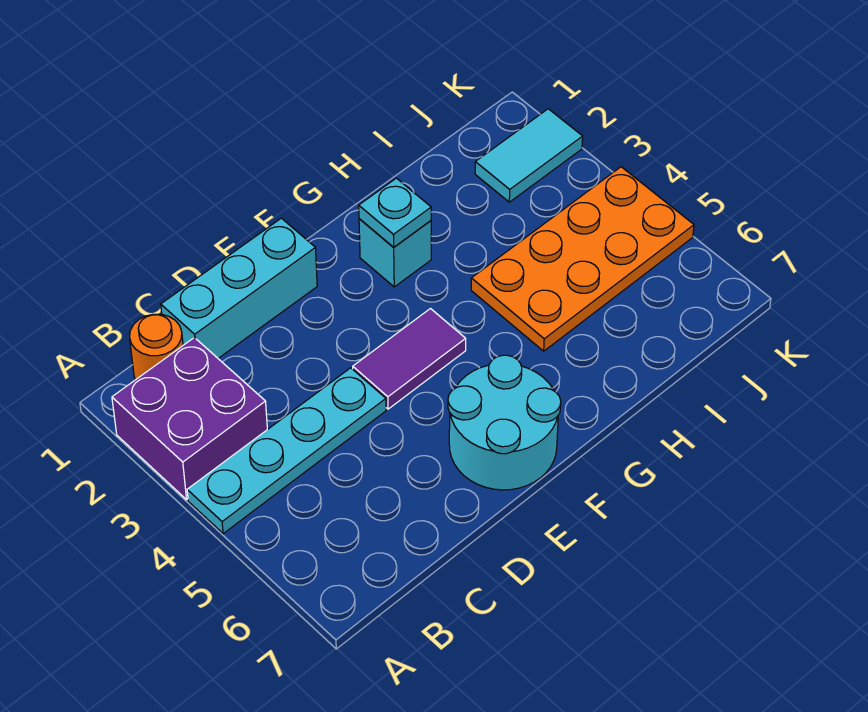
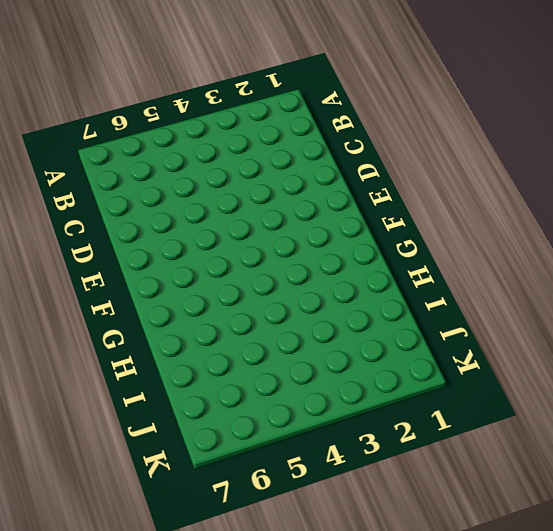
none -> purple brick A2:B3 level 1
none -> cyan plate A4:D4 level 1

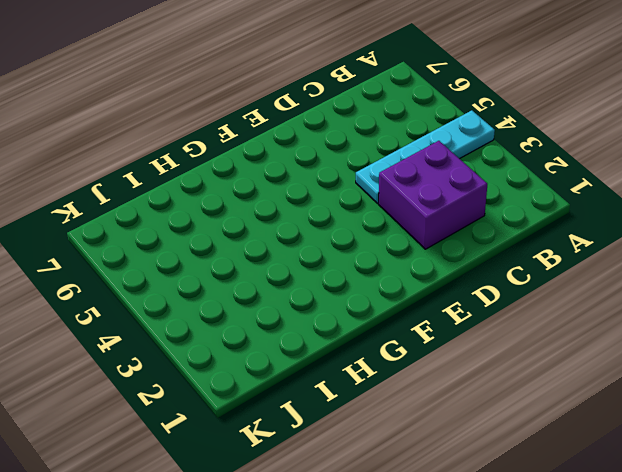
purple brick C2:D3 level 1 -> purple brick A2:B3 level 1
none -> orange round brick B1 level 1
none -> cyan brick C1:E1 level 1

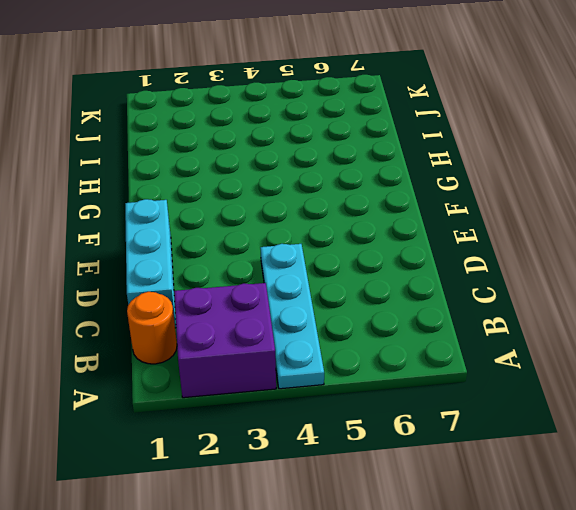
none -> purple tile E4:F4 level 1
none -> cyan round brick E6:F7 level 1

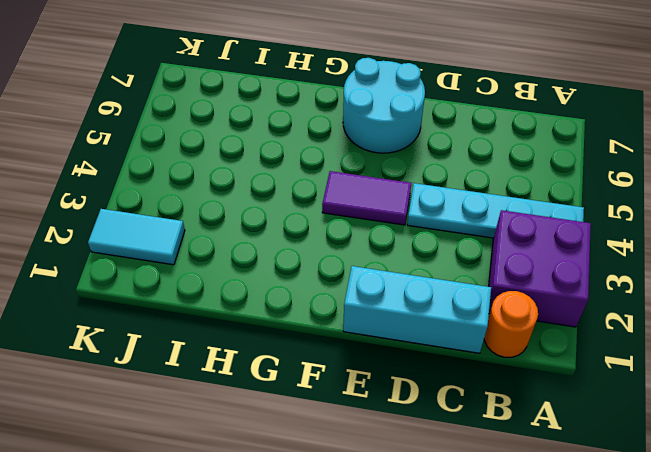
none -> cyan brick G2 level 1
none -> orange plate H4:K5 level 1

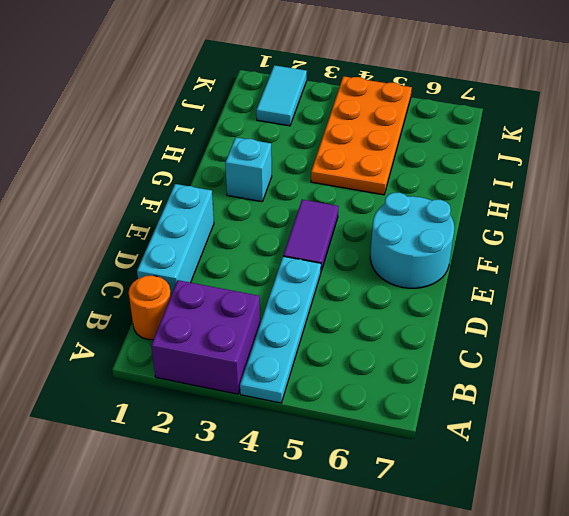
none -> cyan plate G2 level 2

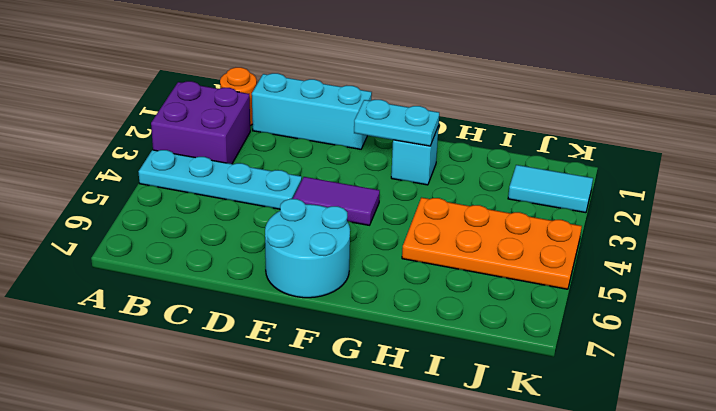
cyan plate F2:G2 level 2 -> cyan plate G2 level 2

